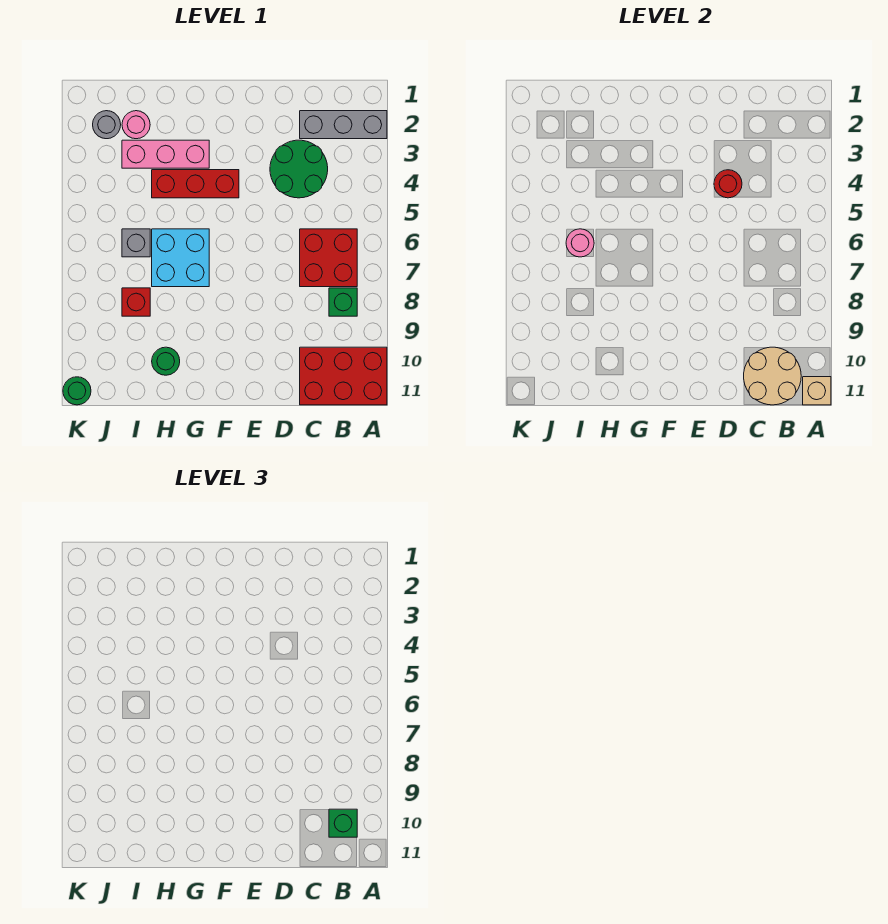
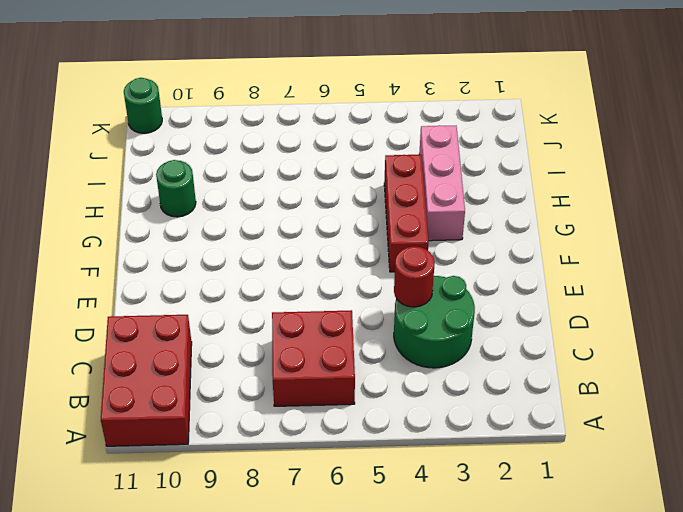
none -> grey brick A2:C2 level 1
none -> green brick B8 level 1
none -> cyan brick G6:H7 level 1

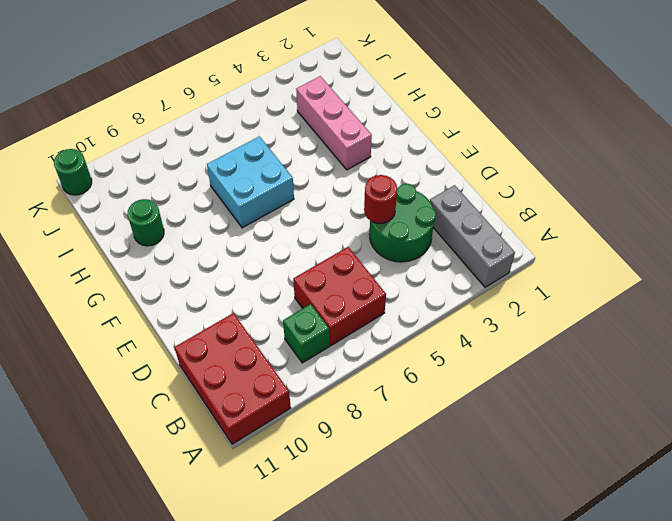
none -> red brick F4:H4 level 1
none -> pink round brick I2 level 1
none -> grey brick I6 level 1

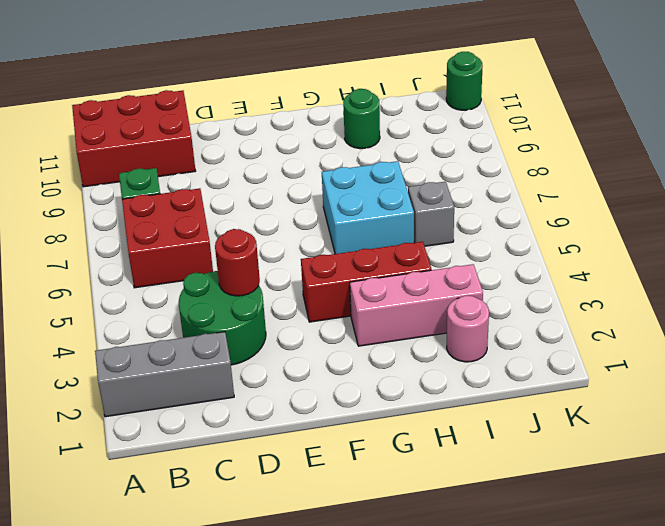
none -> red brick I8 level 1
none -> grey round brick J2 level 1
none -> tan brick A11 level 2

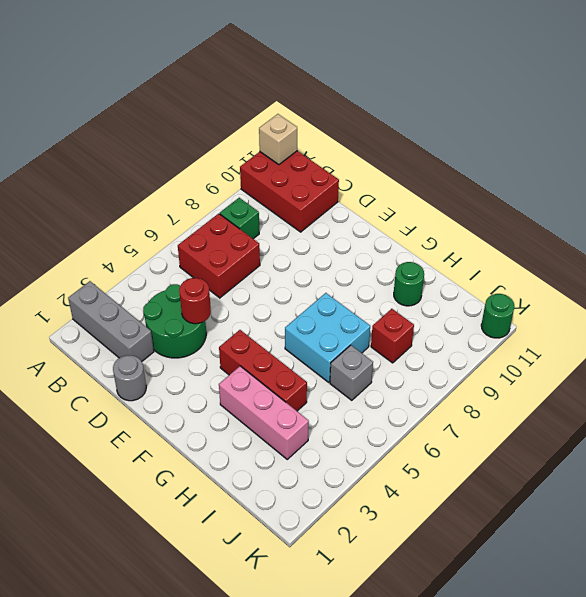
grey round brick D1 level 1 -> grey round brick J2 level 1
none -> pink round brick I2 level 1
none -> tan round brick B10:C11 level 2
none -> pink round brick I6 level 2

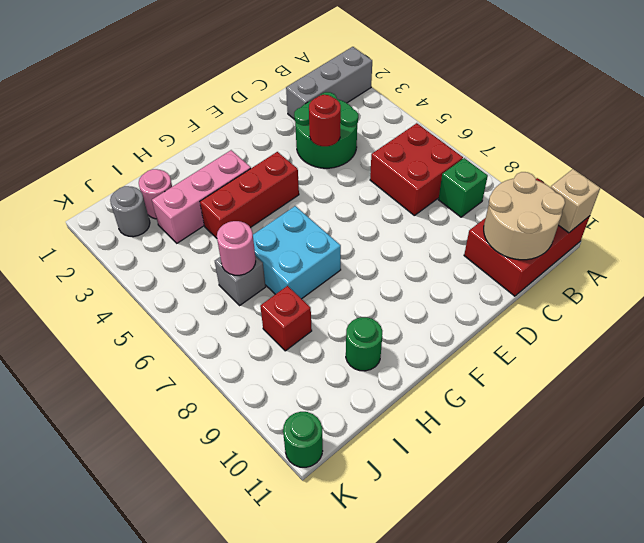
none -> green brick B10 level 3

